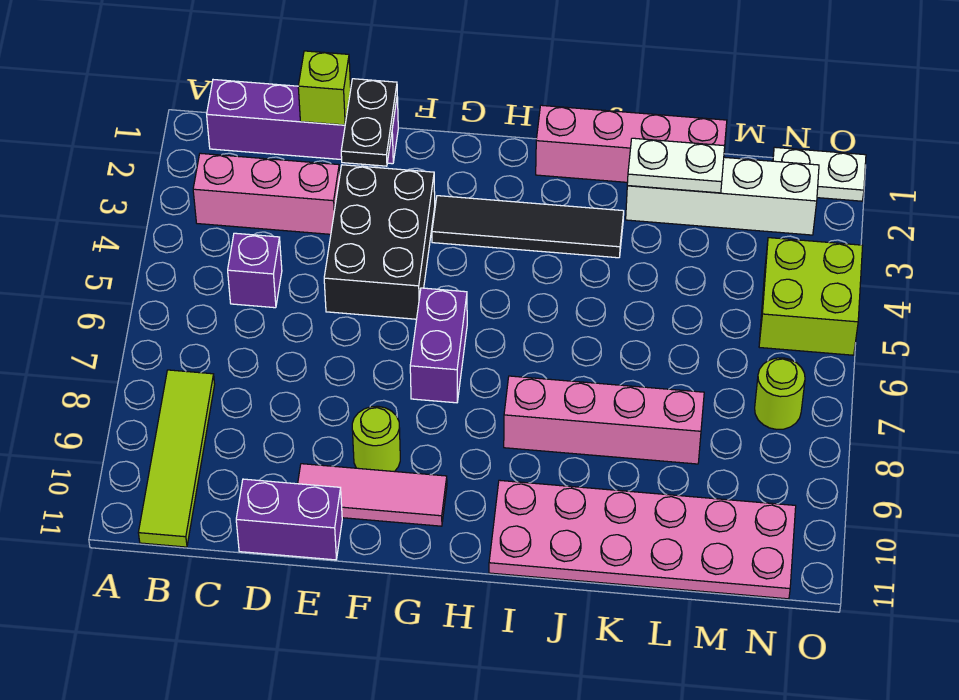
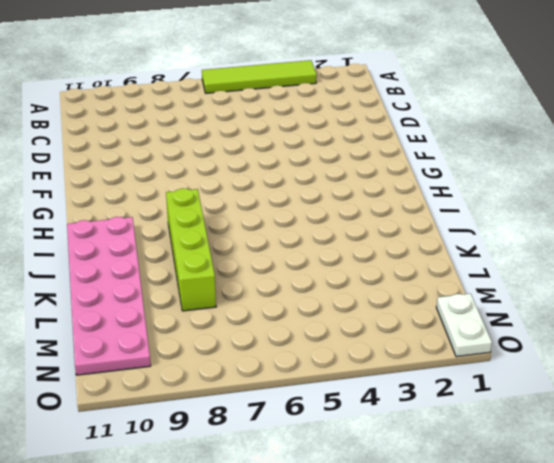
lime tile A3:A6 level 1 -> lime tile B8:B11 level 1
lime brick I8:L8 level 1 -> pink brick I8:L8 level 1
none -> purple brick B1:E1 level 1
none -> pink brick B3:D3 level 1
none -> purple brick C5 level 1

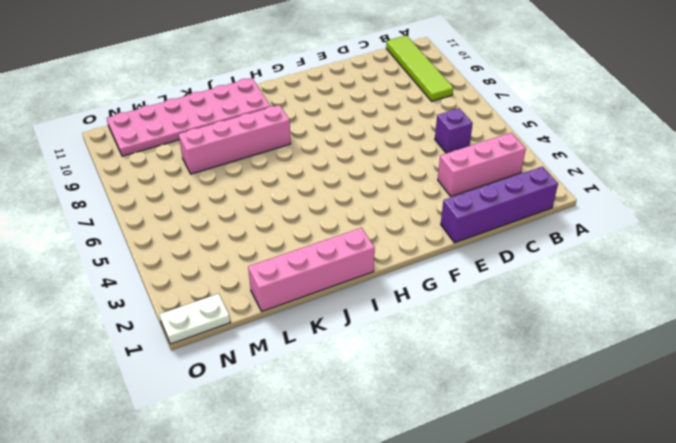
none -> purple brick D11:E11 level 1
none -> black brick E3:F5 level 1
none -> pink tile E10:G10 level 1

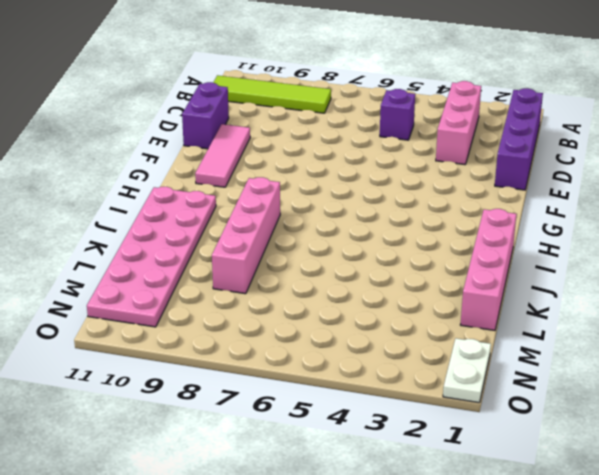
none -> black brick E3:F5 level 1
none -> lime round brick F9 level 1
none -> black tile G3:J3 level 1

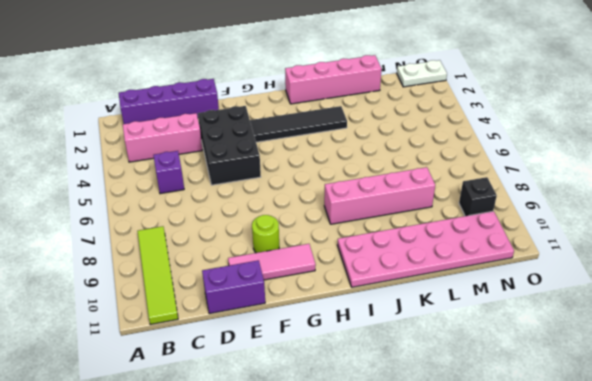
black brick N9 level 1 -> none
none -> purple brick G6:G7 level 1
none -> white brick K2:N2 level 1
none -> lime brick N4:O5 level 1

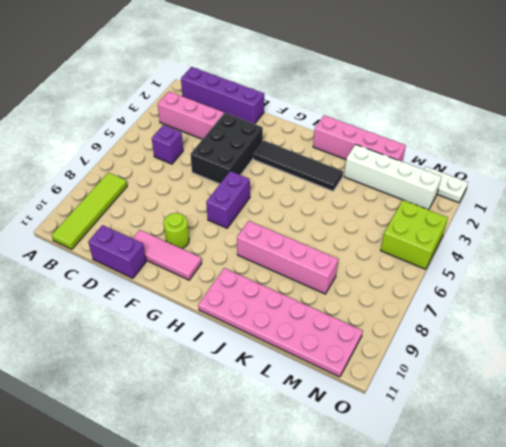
none -> lime round brick N7 level 1
none -> lime brick D1 level 2
none -> black plate E1:E2 level 2

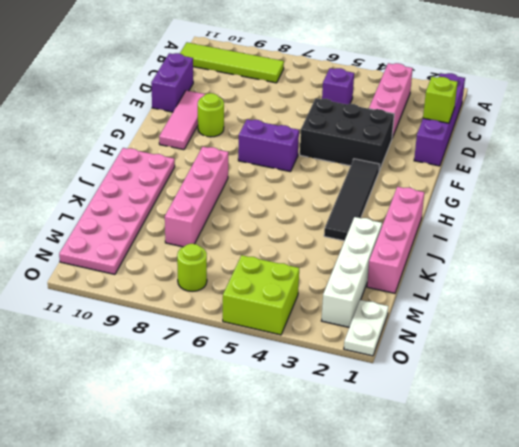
none -> black plate E1:E2 level 2
none -> white plate K2:L2 level 2

